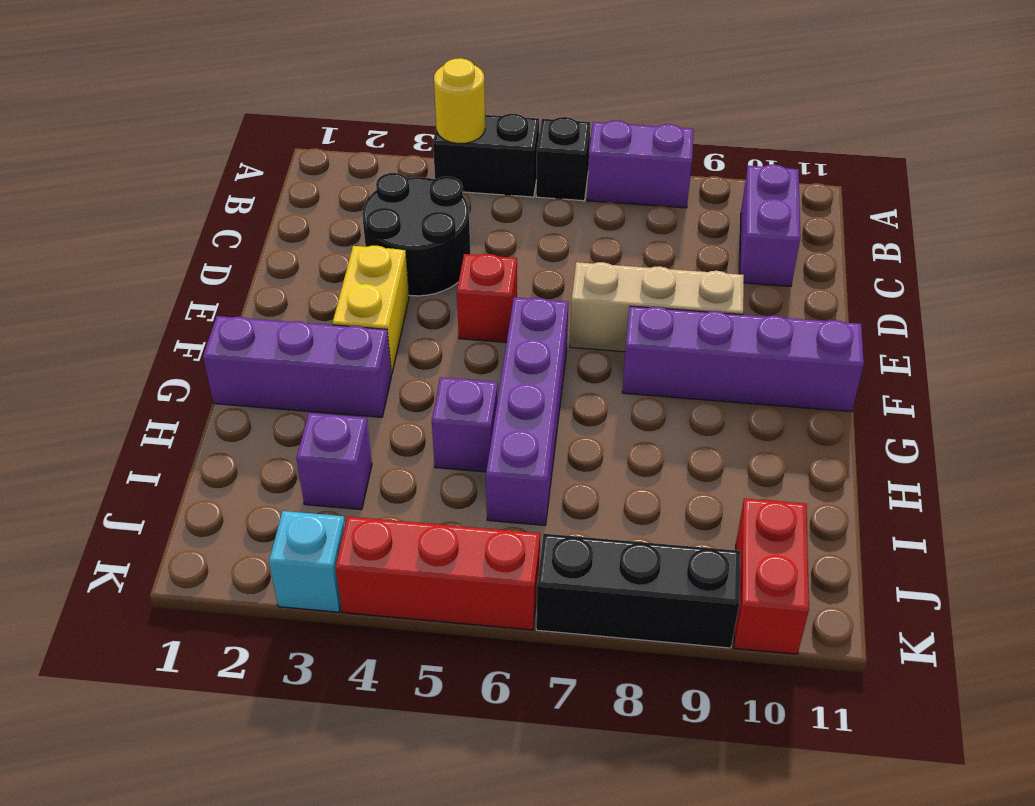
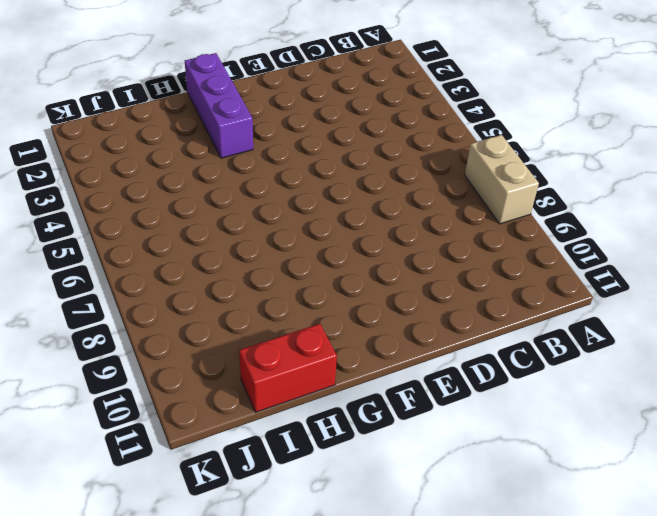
tan brick A7:A8 level 1 -> purple brick A7:A8 level 1
red brick H11:I11 level 1 -> red brick J10:K10 level 1
none -> black brick A4:A5 level 1
none -> black brick A6 level 1
none -> purple brick B10:C10 level 1

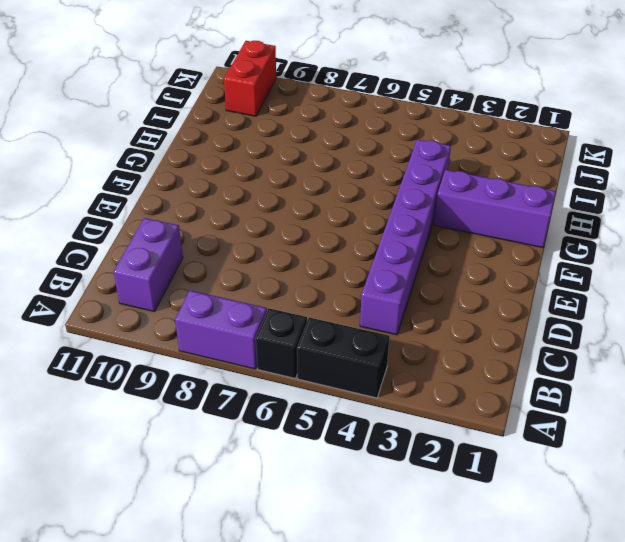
purple brick C4:H4 level 1 -> black round brick C3:D4 level 1
none -> yellow brick E3:F3 level 1
none -> red brick E5 level 1
none -> tan brick E7:E9 level 1

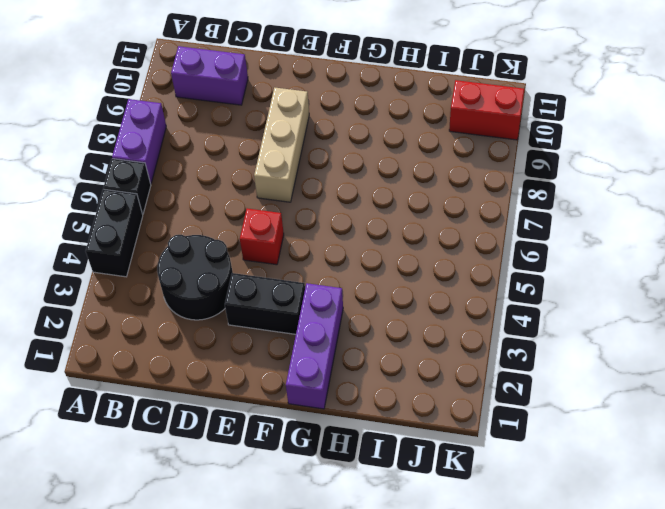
black brick E3:F3 level 1 -> yellow brick E3:F3 level 1
none -> purple brick F6:I6 level 1
none -> purple brick F8:F11 level 1
none -> purple brick H5 level 1

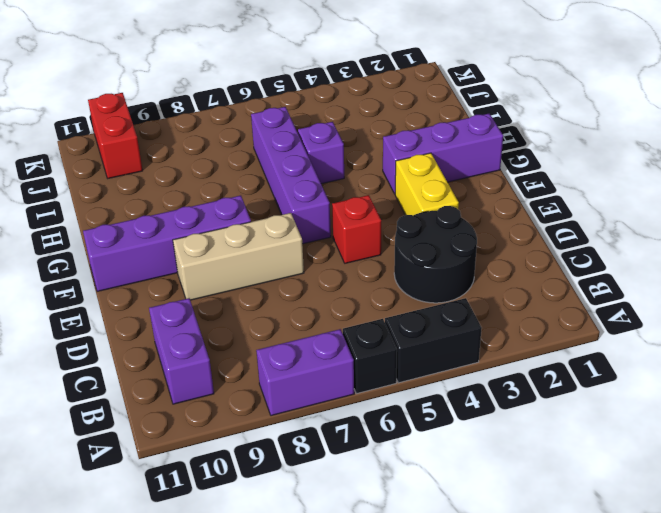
none -> purple brick I3 level 1
none -> cyan brick K3 level 1
none -> red brick K4:K6 level 1

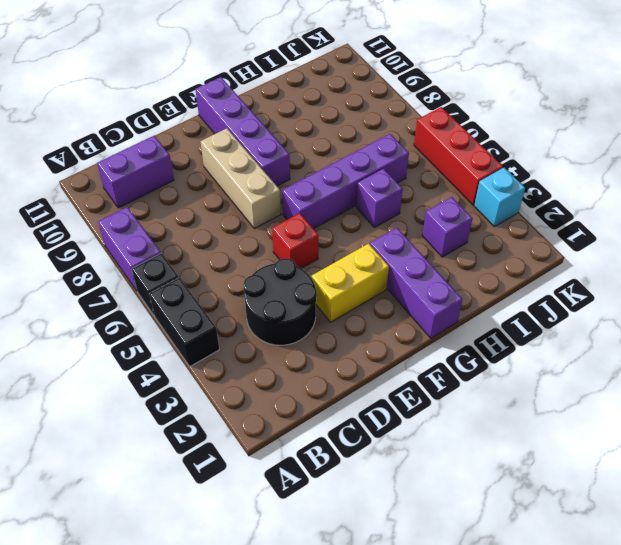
none -> red brick J10:K10 level 1
none -> black brick K7:K9 level 1
none -> yellow round brick A4 level 2

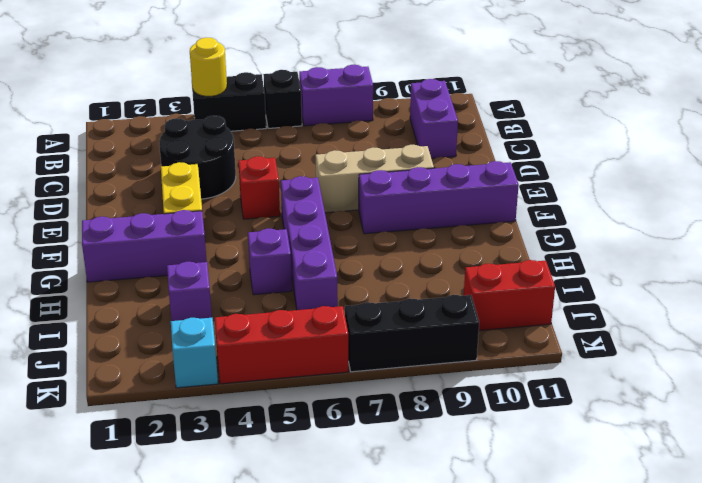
red brick J10:J11 level 1 -> red brick J10:K10 level 1

